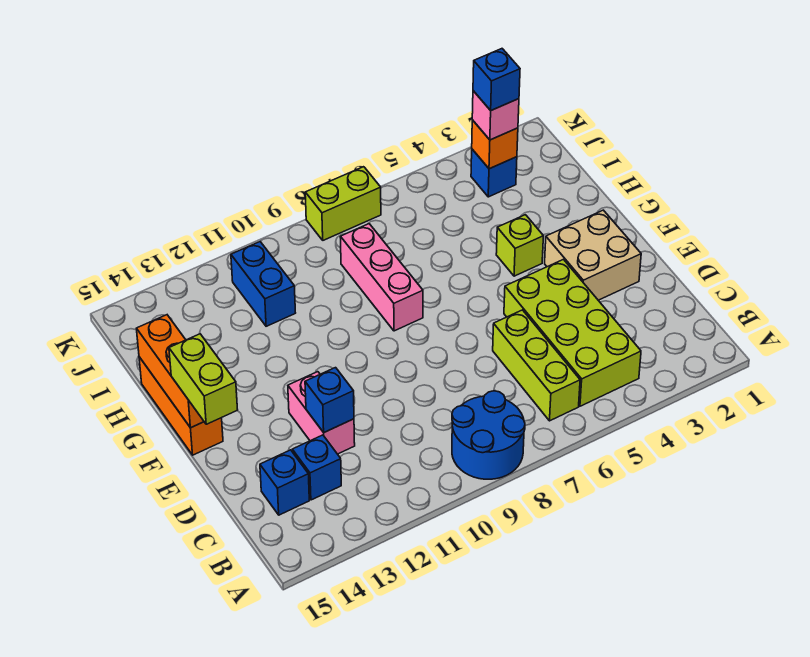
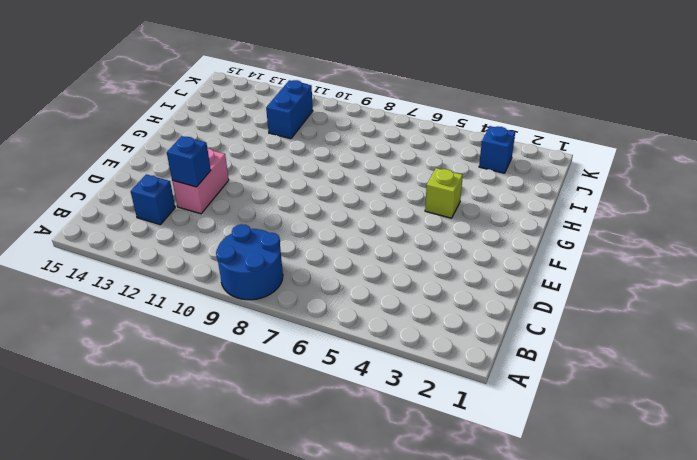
none -> lime brick B4:E5 level 1
none -> lime brick B6:D6 level 1
none -> blue brick C14 level 1

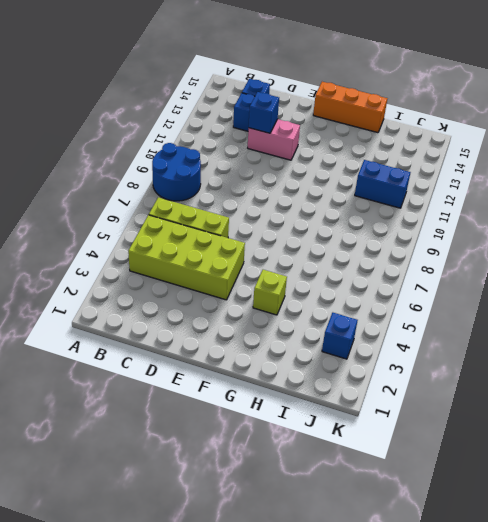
none -> tan brick E2:F3 level 1
none -> pink brick G8:I8 level 1
none -> lime brick K7:K8 level 1

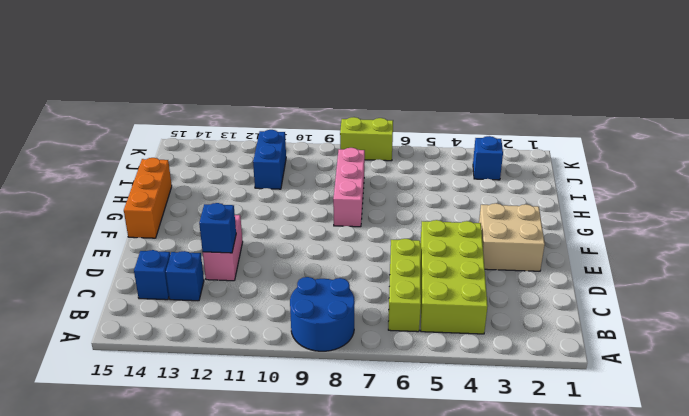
none -> lime brick G4 level 1
none -> orange brick F15:H15 level 2
none -> orange brick J3 level 2

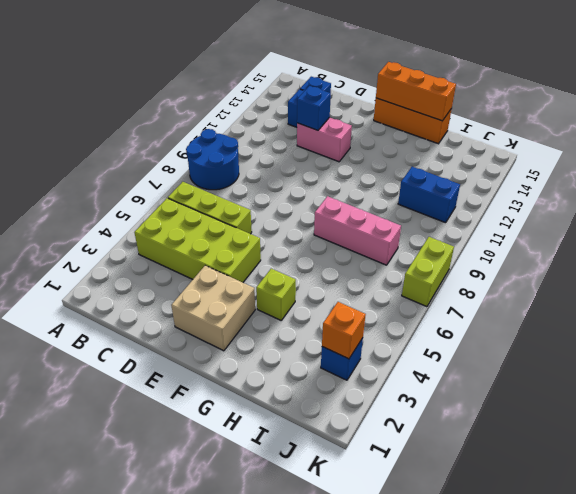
none -> lime brick E15:F15 level 3
none -> pink brick J3 level 3
none -> blue brick J3 level 4

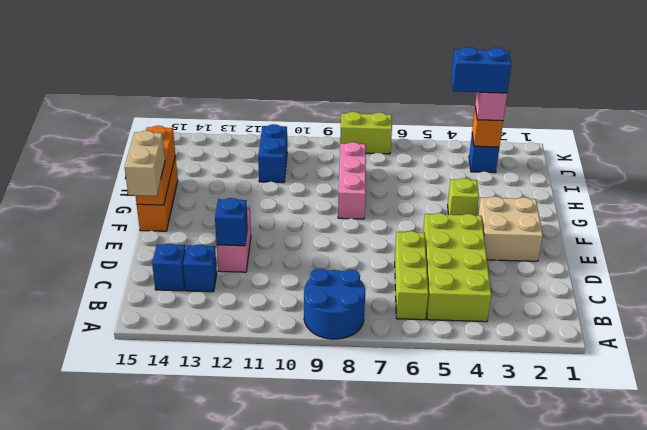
tan brick E15:F15 level 3 -> lime brick E15:F15 level 3
blue brick J3:J4 level 4 -> blue brick J3 level 4

